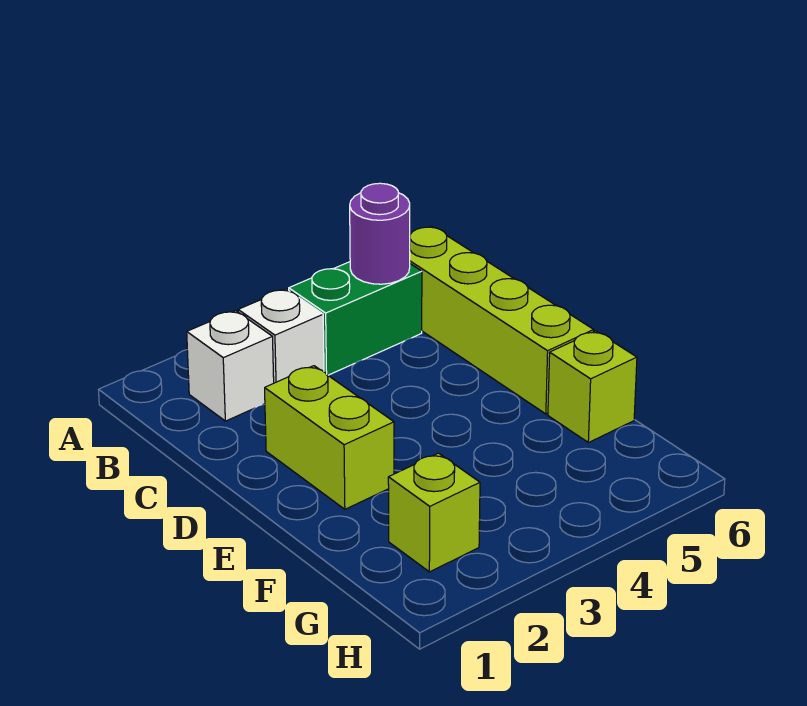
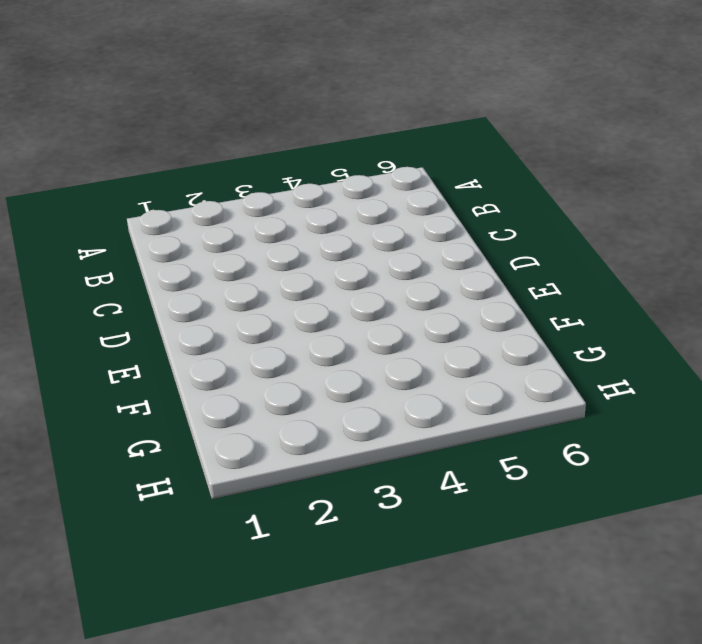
none -> white brick B2 level 1
none -> white brick B3 level 1

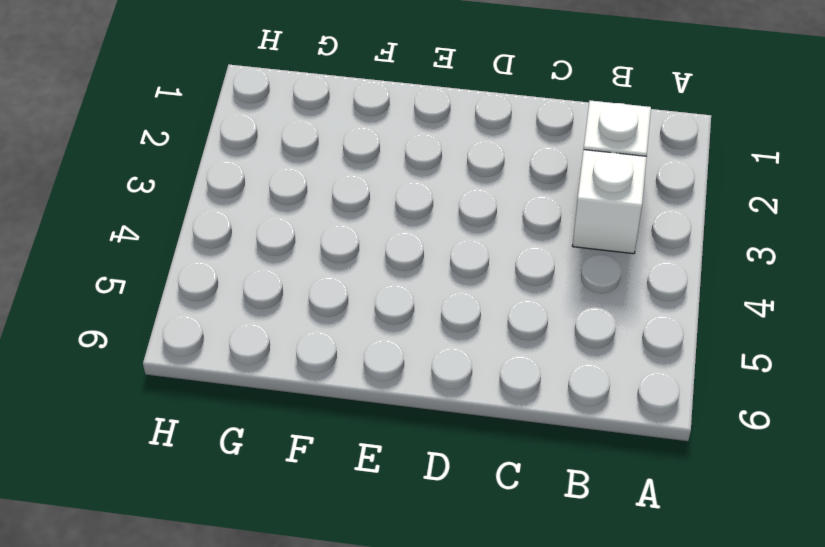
none -> green brick B4:B5 level 1
none -> lime brick B6:E6 level 1

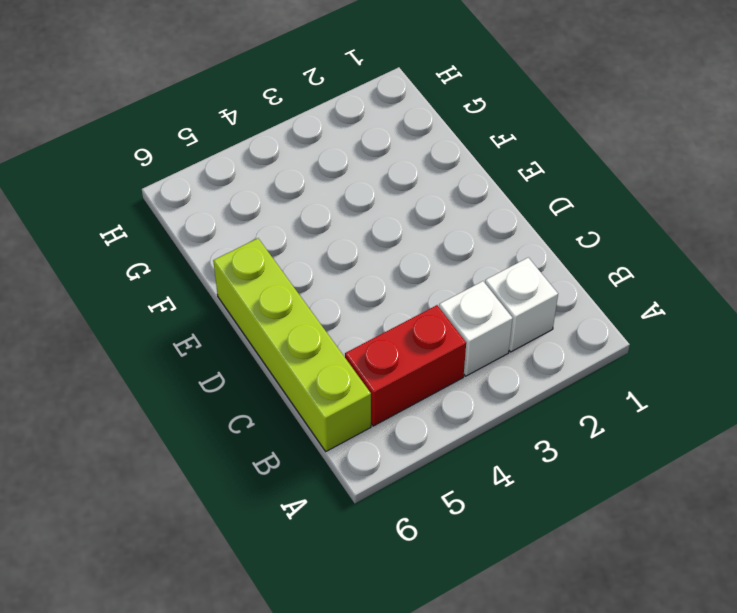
red brick B4:B5 level 1 -> green brick B4:B5 level 1
none -> lime brick D2:E2 level 1
none -> lime brick F6 level 1

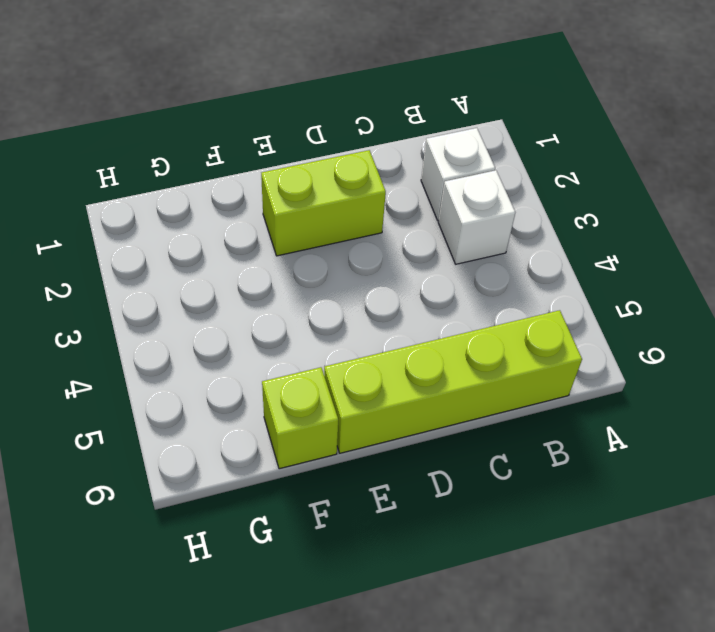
none -> green brick B4:B5 level 1
none -> lime brick G2 level 1

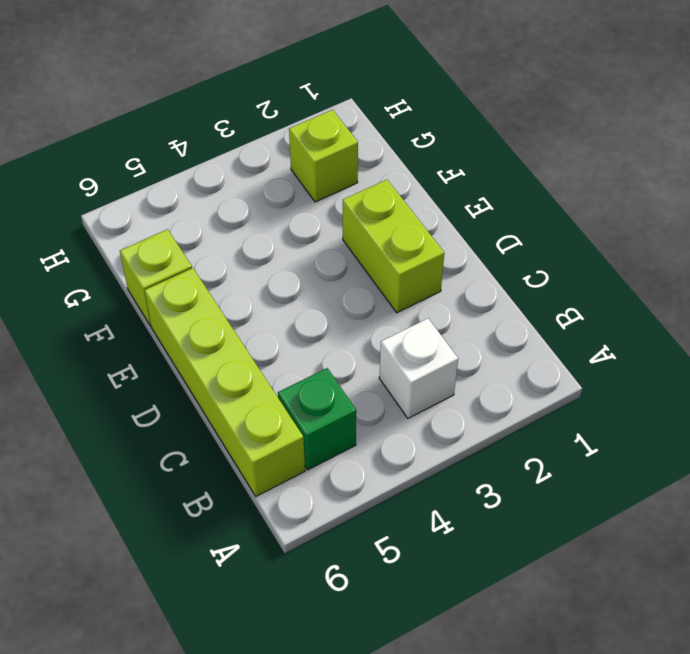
green brick B5 level 1 -> green brick B4:B5 level 1
none -> white brick B2 level 1
none -> purple round brick B5 level 2

